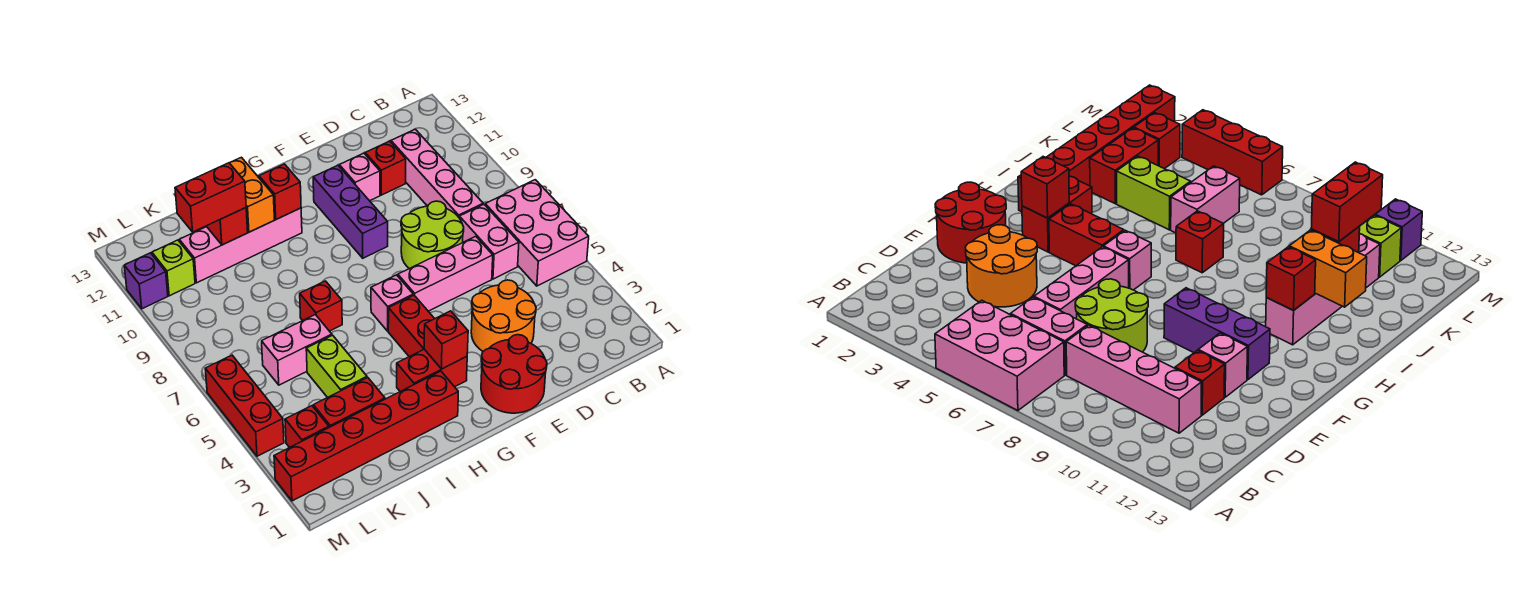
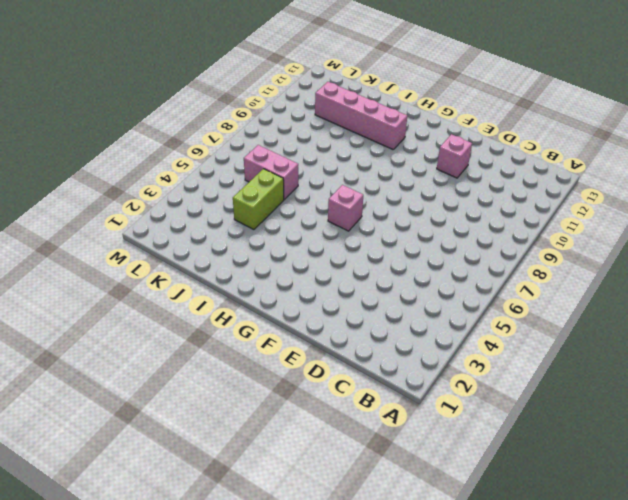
none -> pink brick A5:B7 level 1
none -> pink brick C6:C7 level 1
none -> pink brick C8:C11 level 1

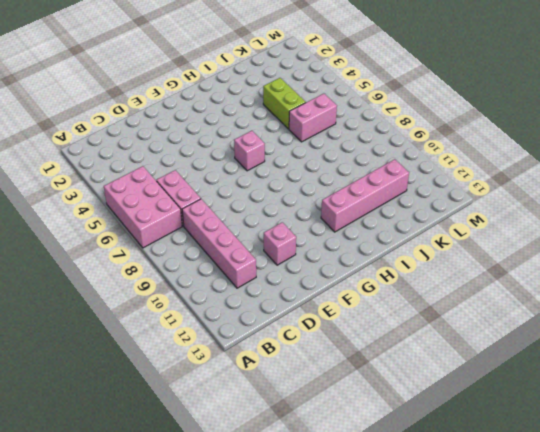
none -> orange round brick D3:E4 level 1
none -> pink brick D6:F6 level 1
none -> lime round brick D7:E8 level 1

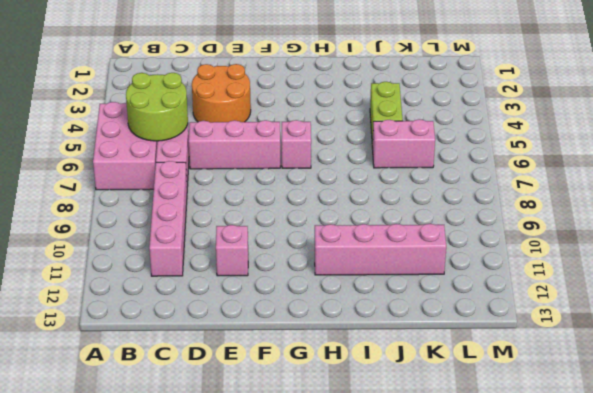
lime round brick B5:C6 level 2 -> lime round brick D7:E8 level 1
none -> red brick D11 level 1
none -> red round brick E1:F2 level 1
none -> purple brick F9:F11 level 1

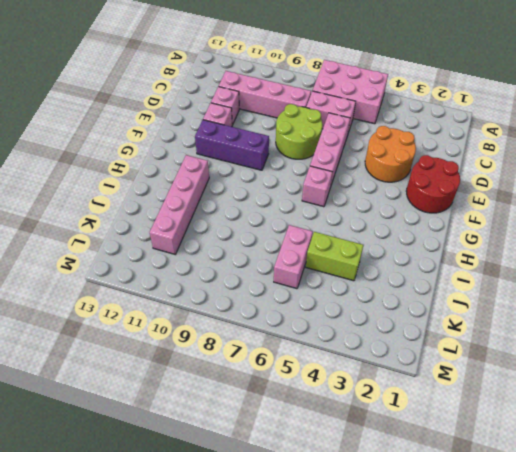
pink brick D11 level 1 -> red brick D11 level 1
none -> red brick G3:H3 level 1
none -> red brick G4:G5 level 1
none -> red brick H2:M2 level 1

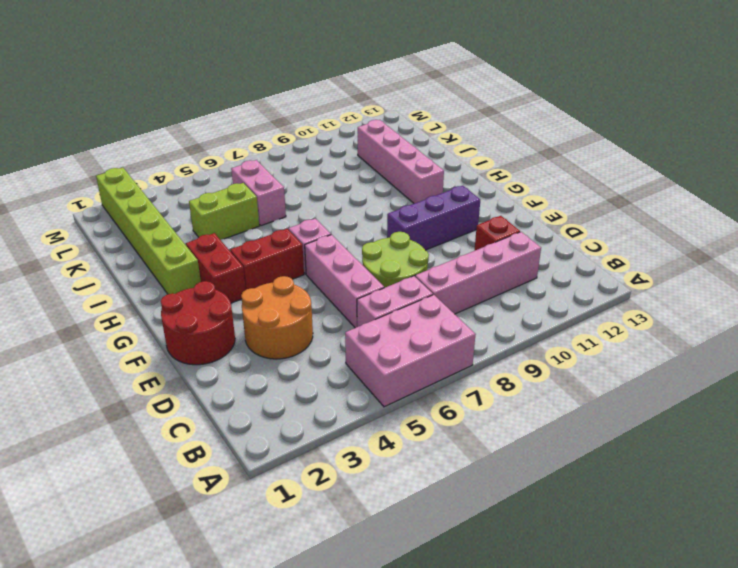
lime brick H2:M2 level 1 -> red brick H2:M2 level 1
none -> pink brick E11 level 1
none -> red brick I7 level 1
none -> red brick J3:K3 level 1

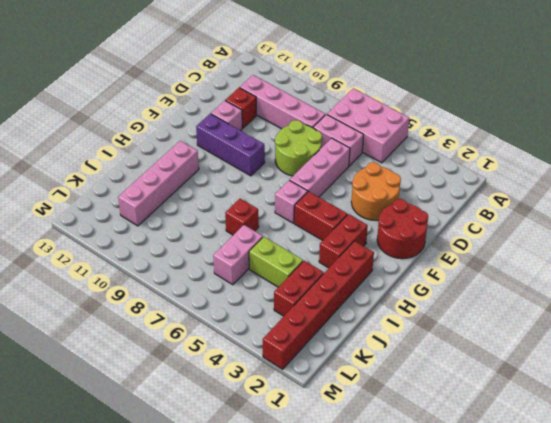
none -> red brick L3 level 1
none -> lime brick L11 level 1
none -> red brick M4:M6 level 1

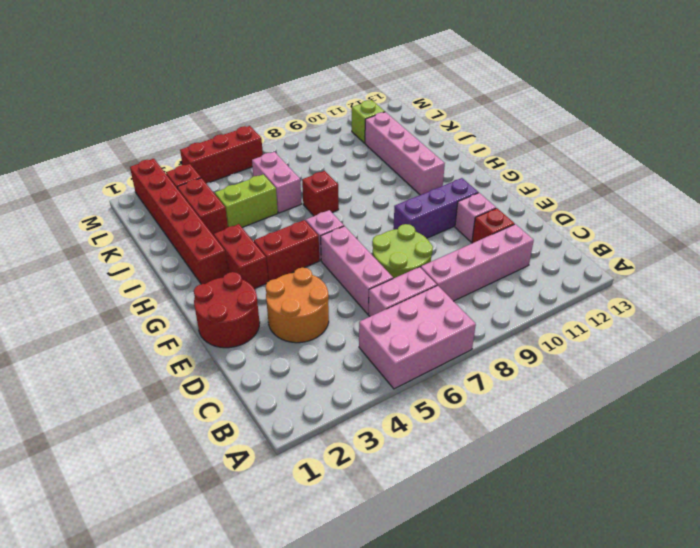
none -> purple brick M11 level 1
none -> red brick G3 level 2
none -> red brick H11 level 2

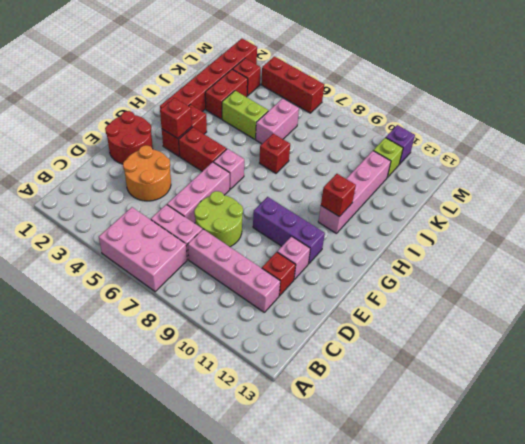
none -> orange brick I11:I12 level 2
none -> red brick J11 level 2
none -> red brick J11:K11 level 3

